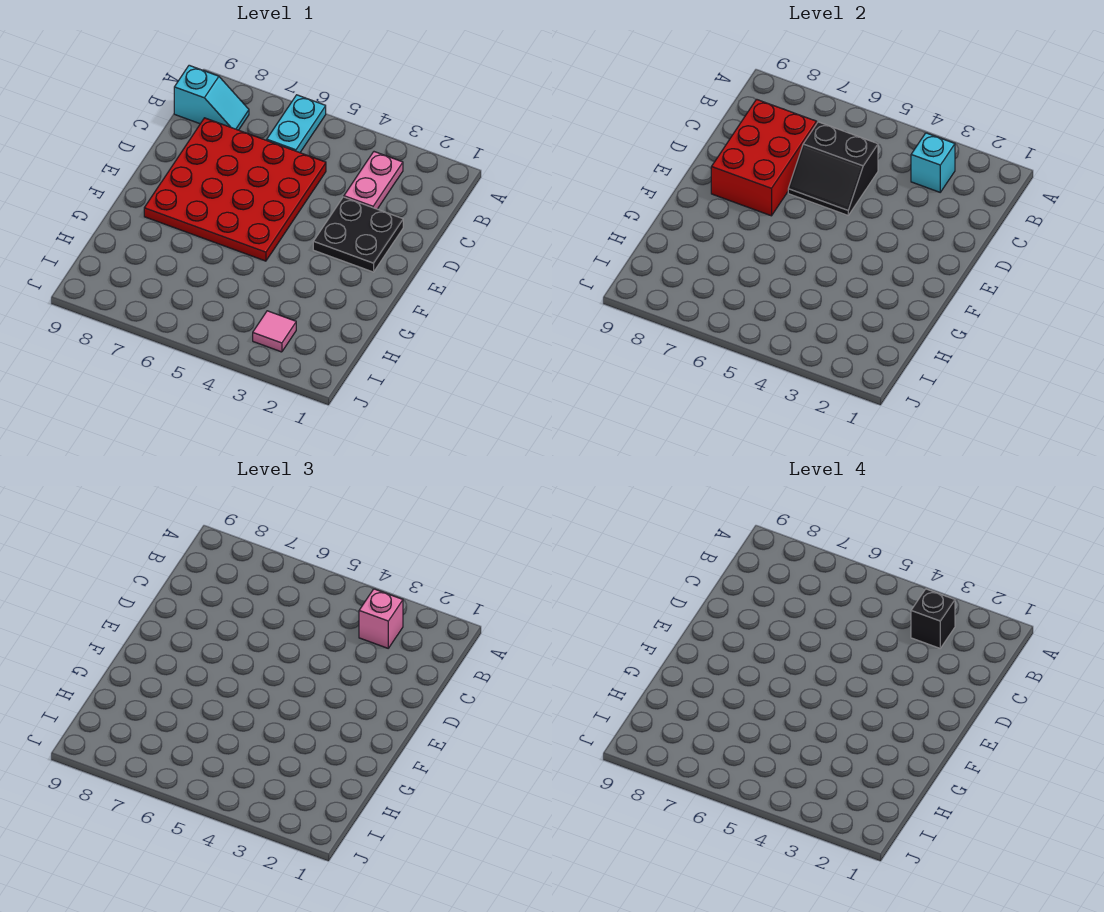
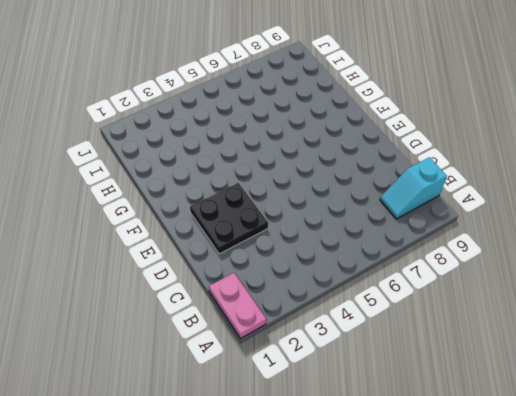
pink plate A1:B1 level 1 -> pink plate B3:C3 level 1
none -> cyan plate A6:B6 level 1
none -> red plate C5:F8 level 1

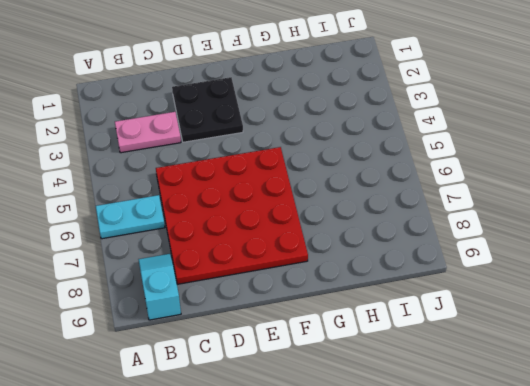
none -> pink tile I3 level 1
none -> cyan brick B3 level 2

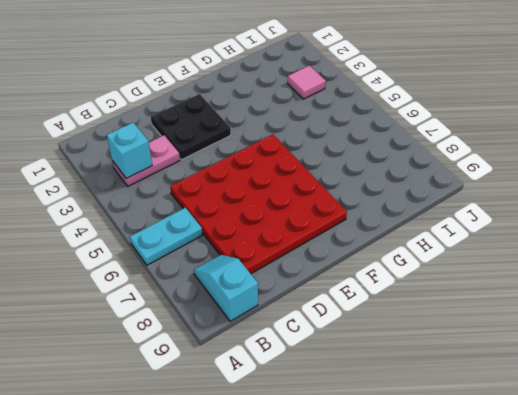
none -> black slope C5:D6 level 2 top C
none -> red brick C7:E8 level 2

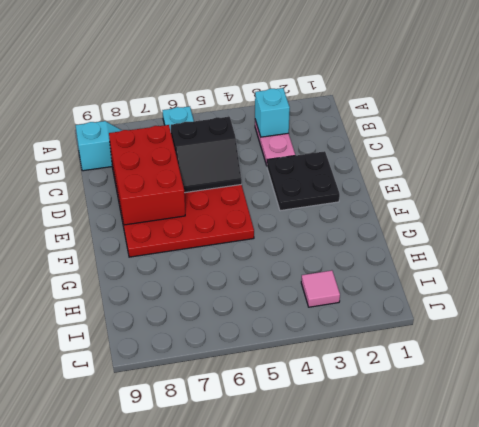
none -> pink brick B3 level 3
none -> black brick B3 level 4

